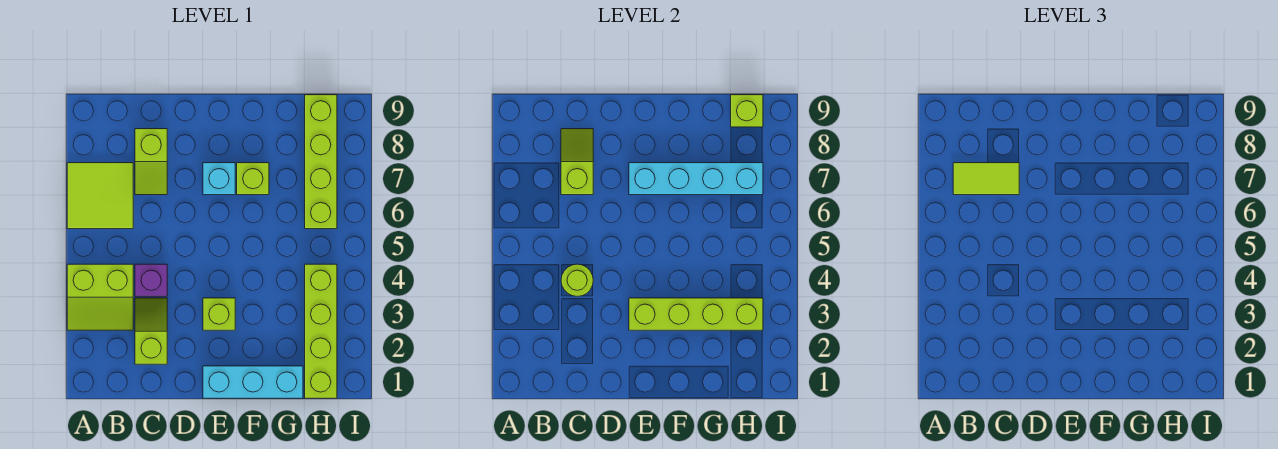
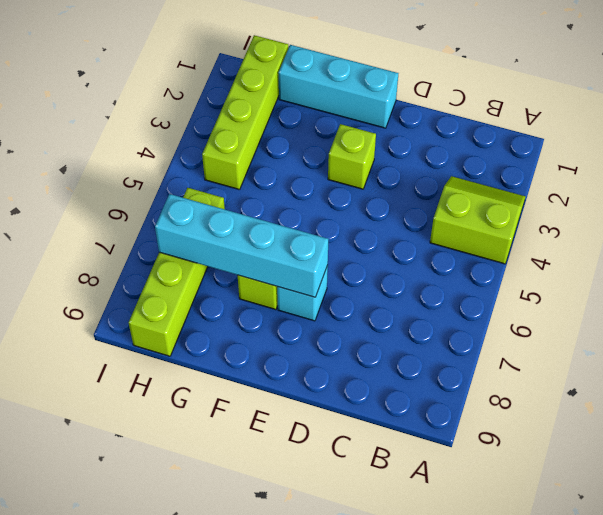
none -> lime tile A6:B7 level 1
none -> lime slope C2:C3 level 1 top 2
none -> purple brick C4 level 1

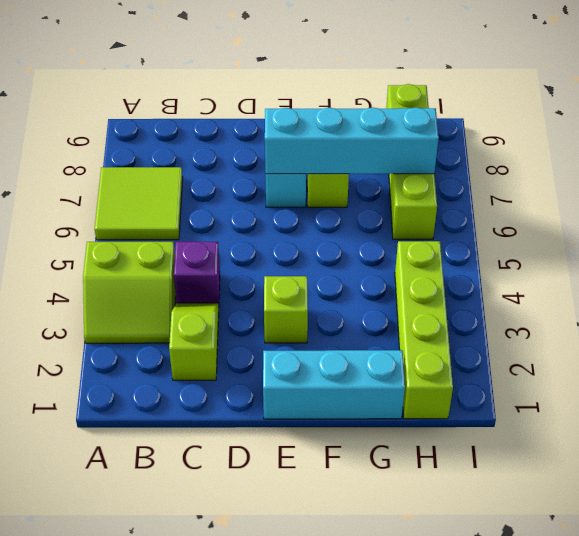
none -> lime slope C7:C8 level 1 top 8
none -> lime round brick C4 level 2
none -> lime slope C7:C8 level 2 top 7

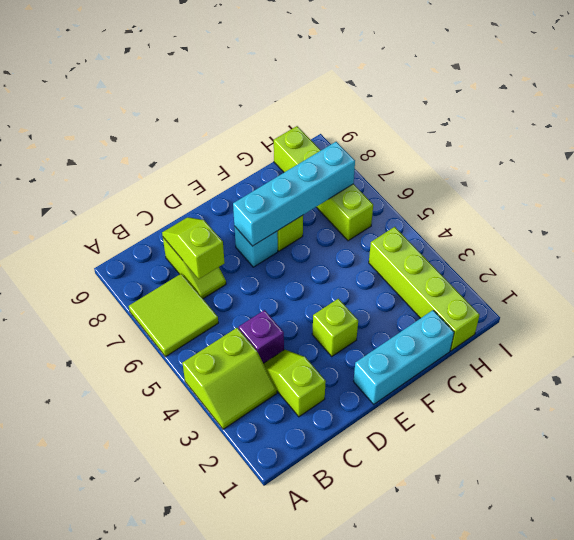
none -> lime round brick C4 level 2
none -> lime brick E3:H3 level 2
none -> lime brick H9 level 2

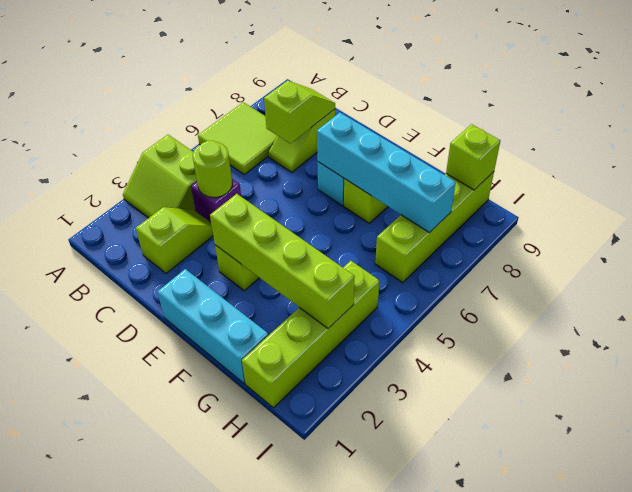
none -> lime tile B7:C7 level 3

